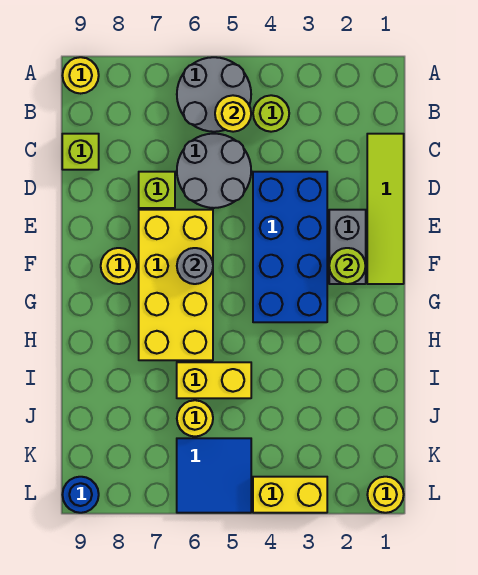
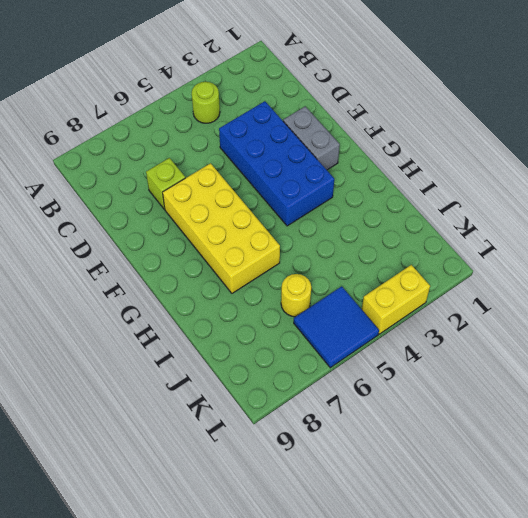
none -> grey round brick A5:B6 level 1
none -> yellow round brick A9 level 1
none -> lime tile C1:F1 level 1

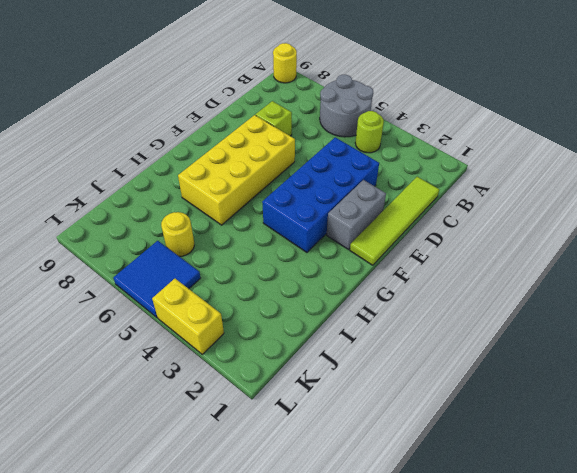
none -> grey round brick C5:D6 level 1
none -> lime brick C9 level 1
none -> yellow round brick F8 level 1

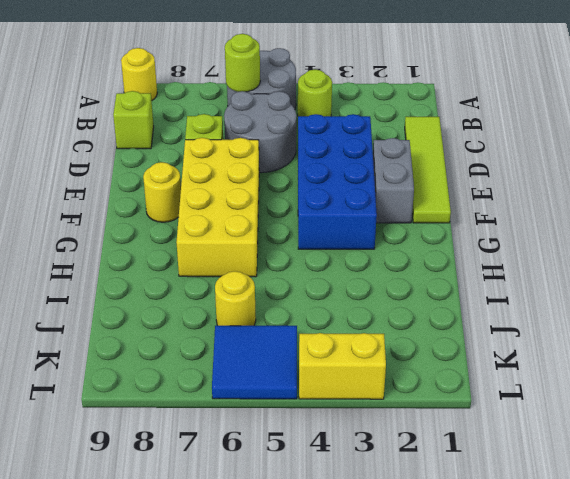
lime round brick B6 level 2 -> lime round brick F2 level 2
none -> yellow brick I5:I6 level 1
none -> yellow round brick L1 level 1
none -> blue round brick L9 level 1

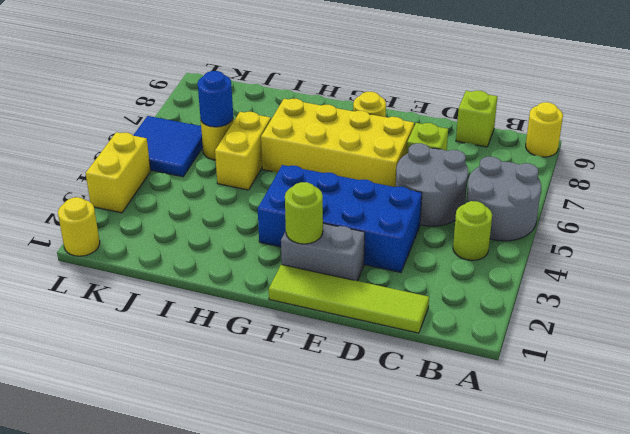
blue round brick J6 level 2 -> blue round brick L9 level 1
none -> yellow round brick B5 level 2
none -> grey round brick F6 level 2

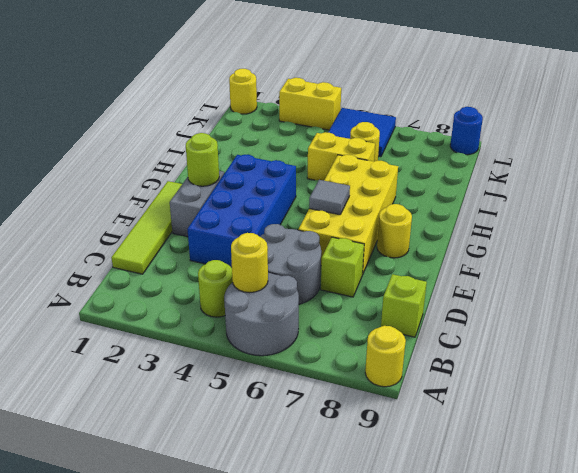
grey tile F6 level 2 -> grey round brick F6 level 2

